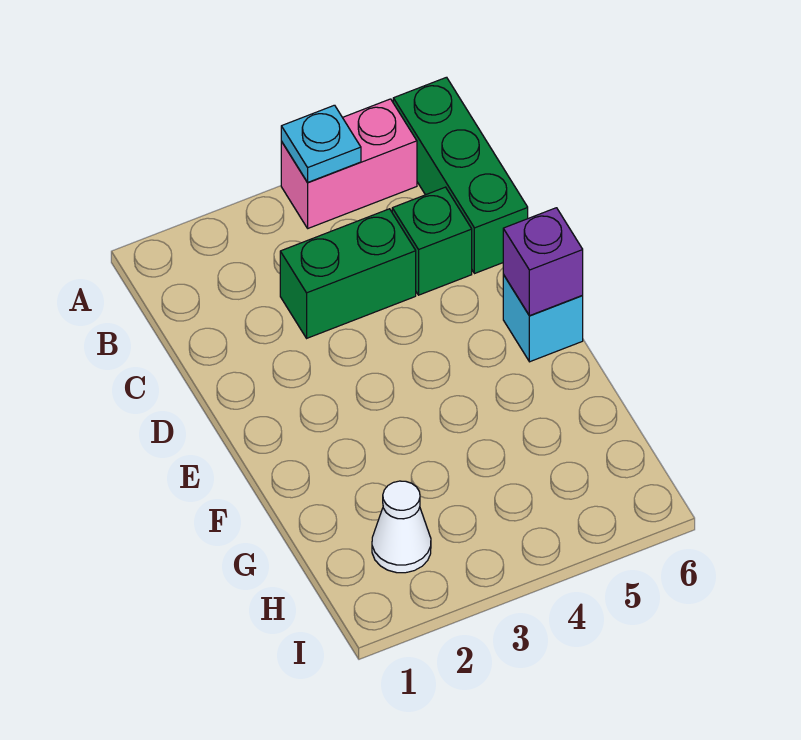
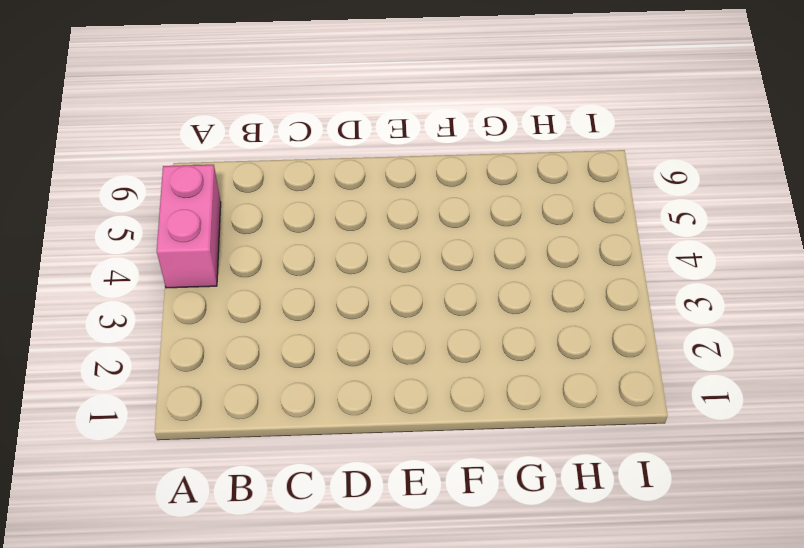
none -> green brick A6:C6 level 1
none -> green brick C3:C4 level 1

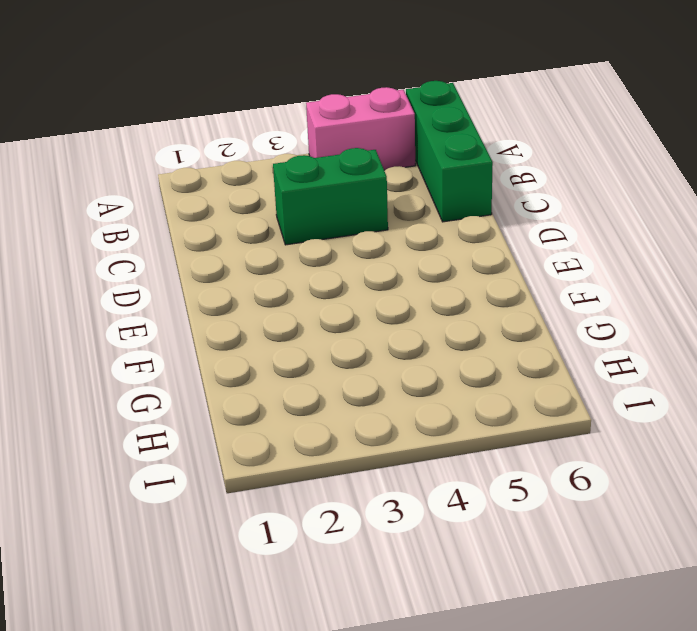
none -> green brick C5 level 1
none -> cyan brick E6 level 1

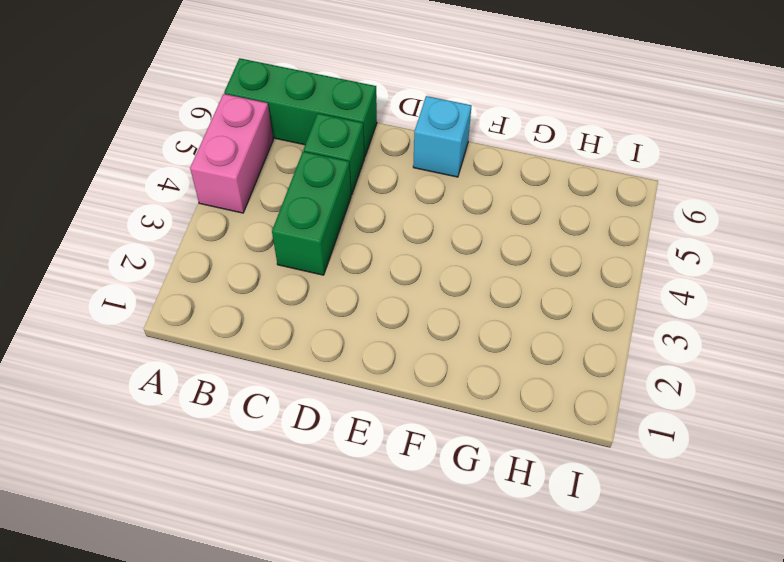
none -> white cone H2 level 1
none -> cyan plate A4 level 2

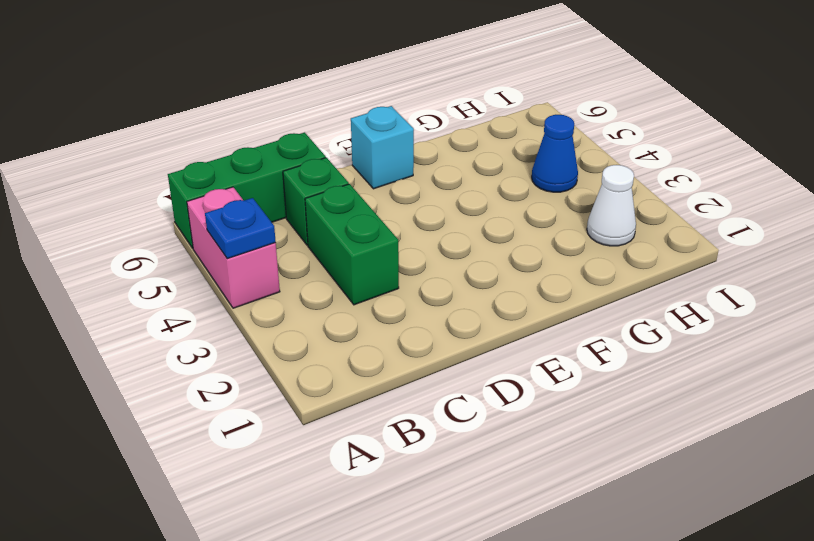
blue plate A4 level 2 -> cyan plate A4 level 2
blue cone H4 level 1 -> none
none -> purple brick E6 level 2

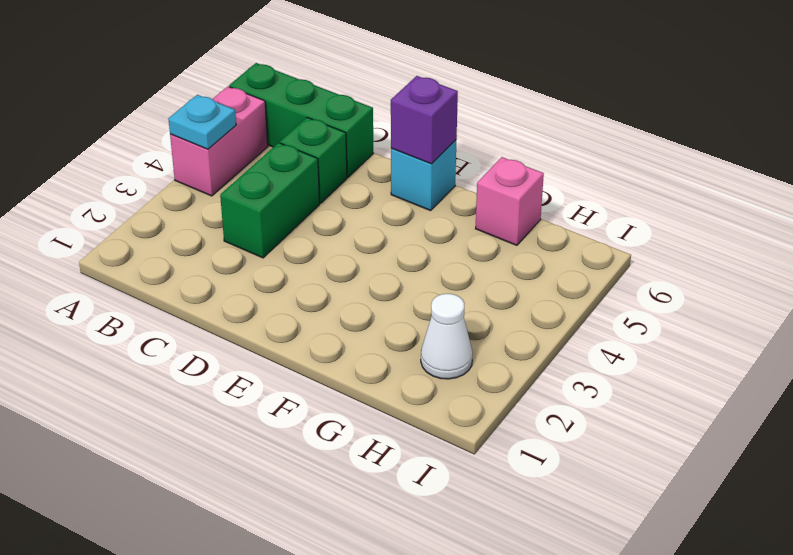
pink brick G6 level 1 -> none

